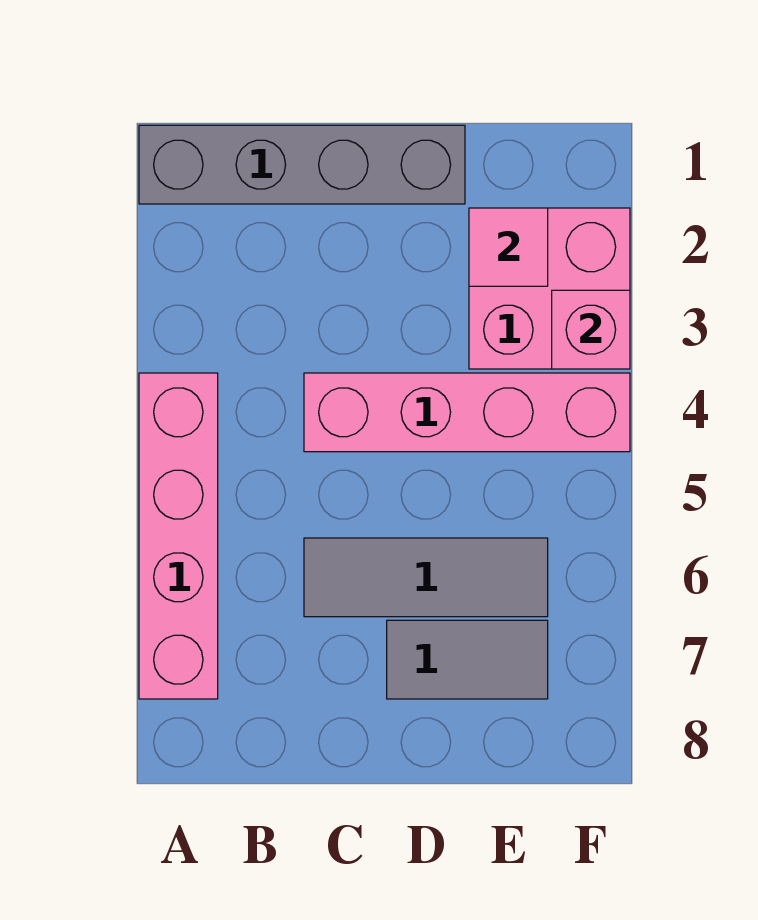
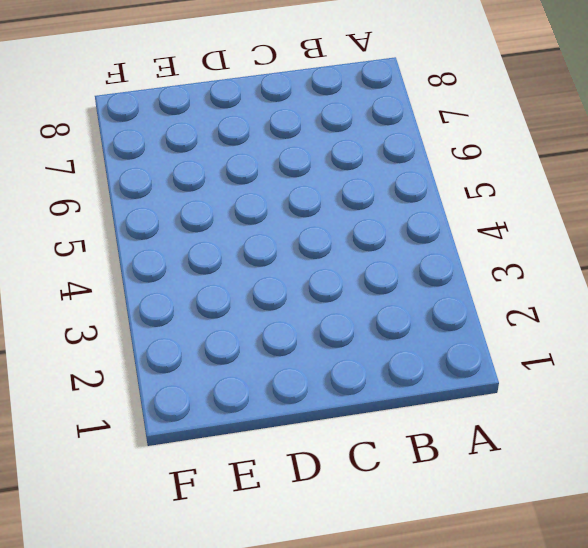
none -> grey brick A1:D1 level 1
none -> pink brick A4:A7 level 1

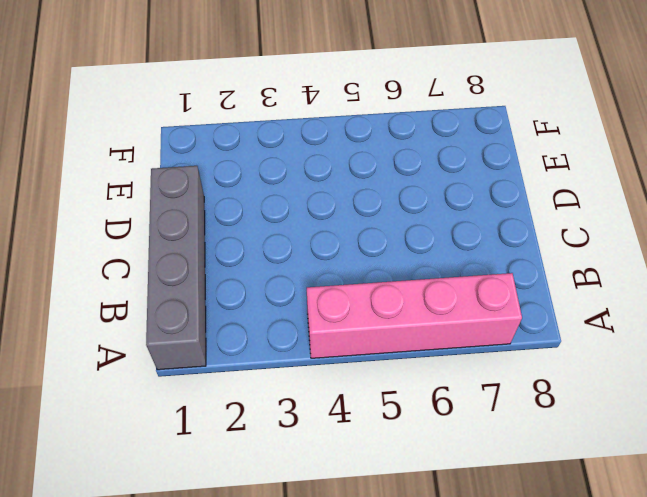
none -> pink brick C4:F4 level 1
none -> grey tile C6:E6 level 1

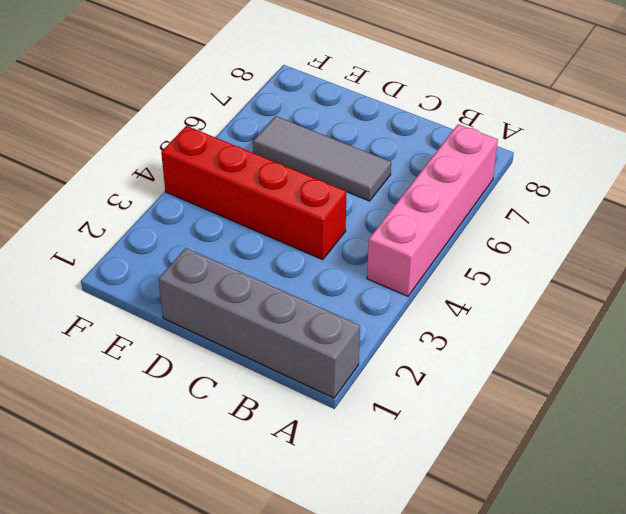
red brick C4:F4 level 1 -> pink brick C4:F4 level 1
none -> grey tile D7:E7 level 1
none -> pink brick E2:F3 level 1

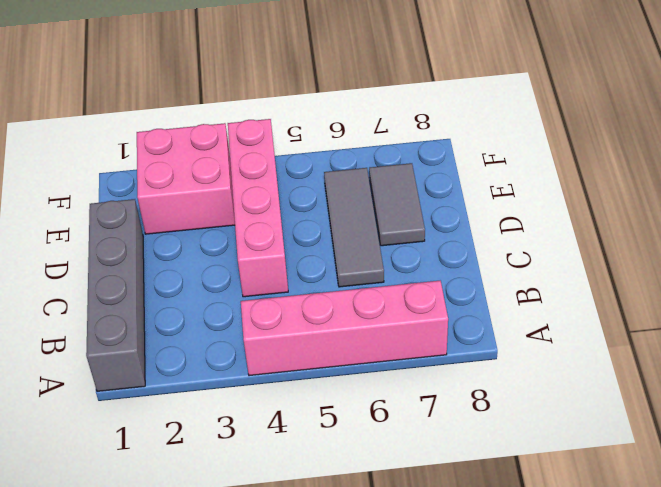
none -> pink tile E2 level 2
none -> pink brick F3 level 2

